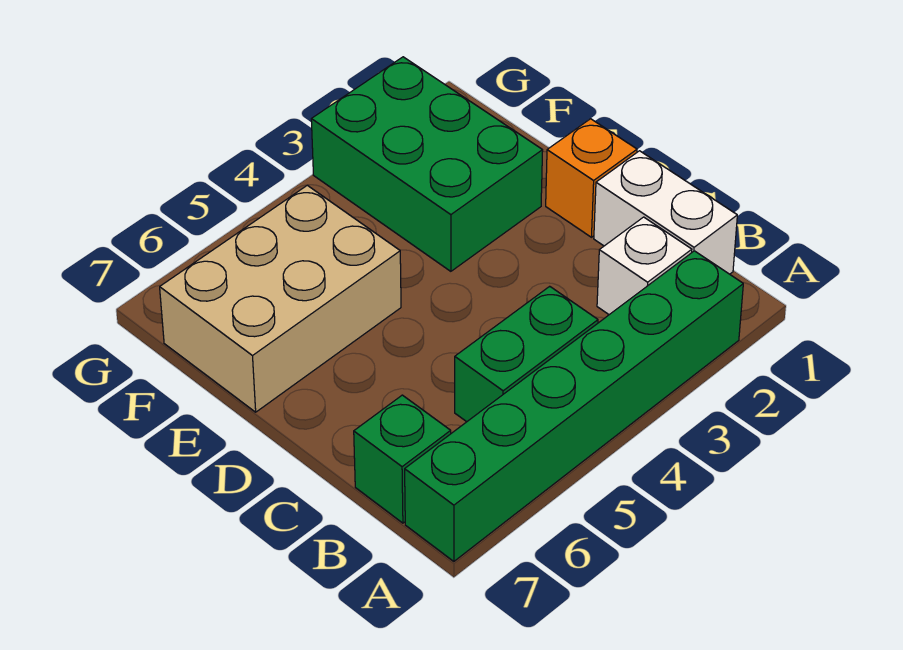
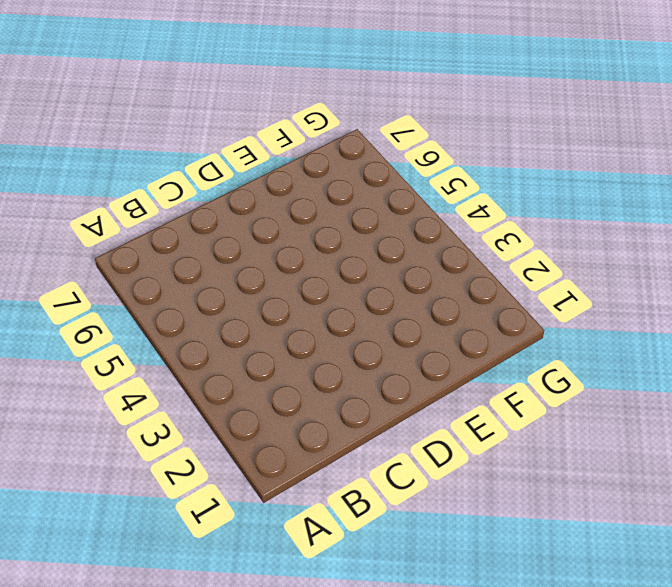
none -> green brick A2:A7 level 1
none -> white brick B1:C1 level 1

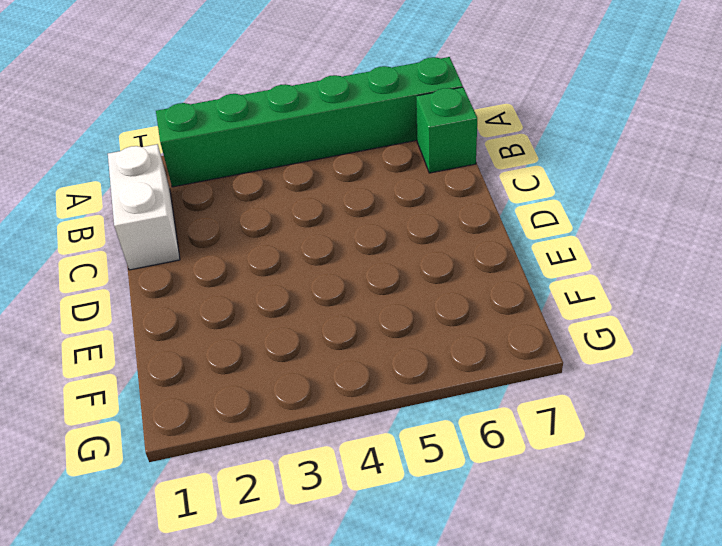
none -> white brick B2 level 1
none -> green brick B4:B5 level 1

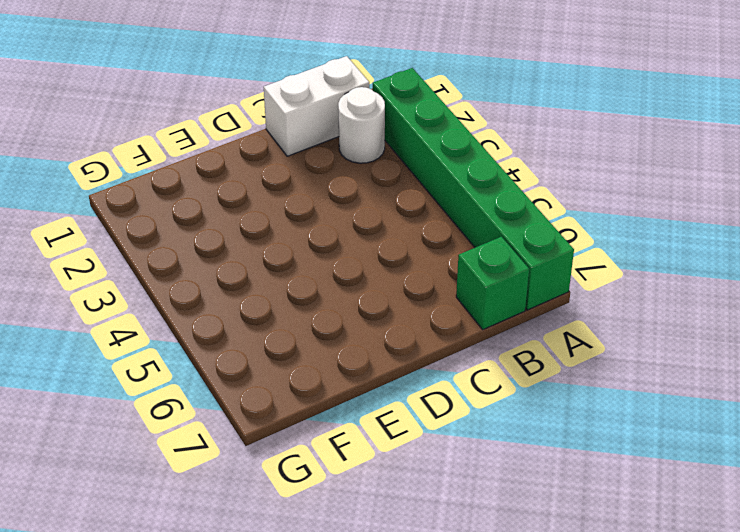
white round brick B2 level 1 -> white brick B2 level 1
none -> green brick B4:B5 level 1
none -> orange brick D1 level 1

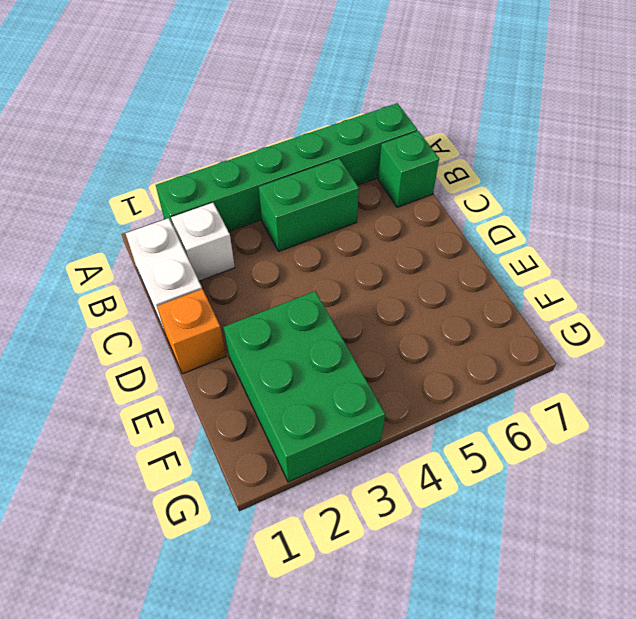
none -> tan brick E5:F7 level 1

